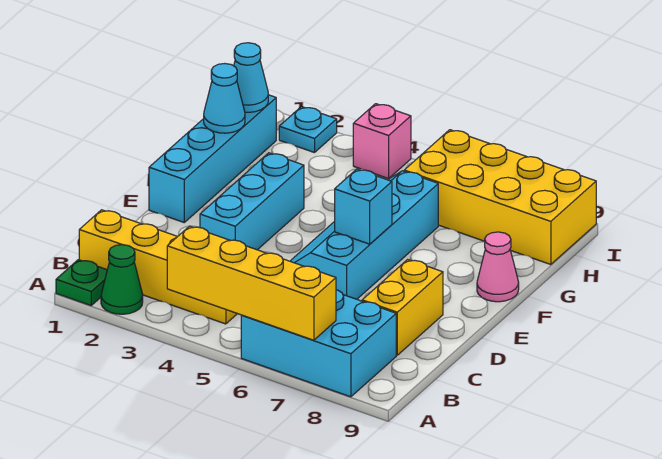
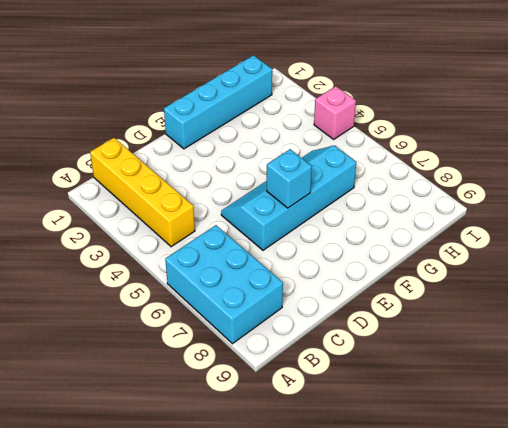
none -> green plate A1 level 1
none -> green cone A2 level 1
none -> yellow brick C8:D8 level 1

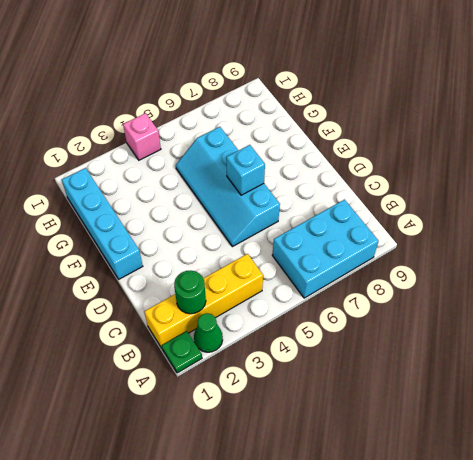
green round brick B2 level 2 -> none
none -> yellow brick C8:D8 level 1
none -> cyan brick D3:F3 level 1
none -> pink cone F9 level 1

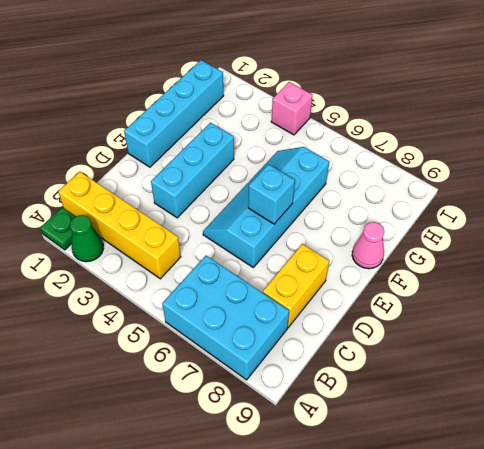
none -> yellow brick H6:I9 level 1
none -> cyan plate I2 level 1
none -> yellow brick A4:A7 level 2

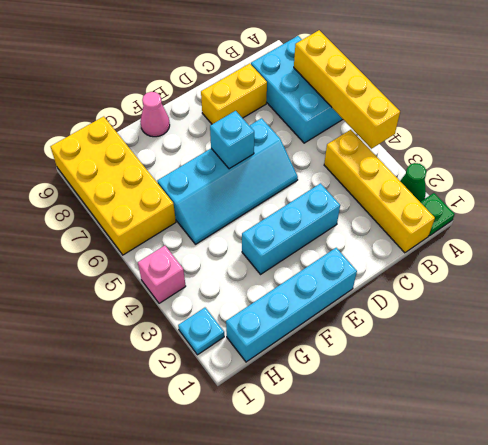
none -> cyan cone G1 level 2
none -> cyan cone H1 level 2

